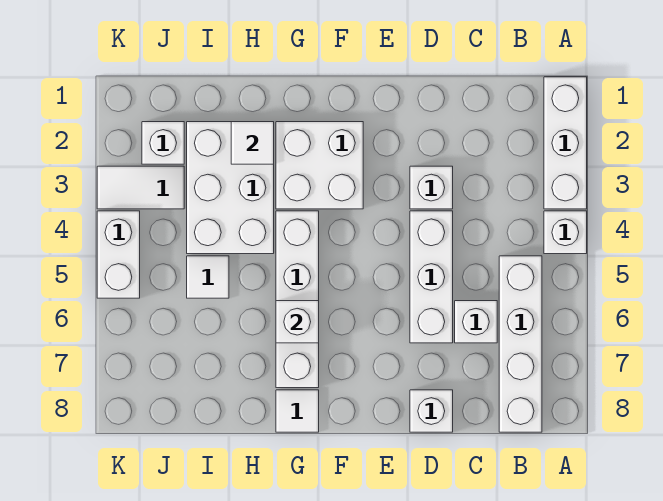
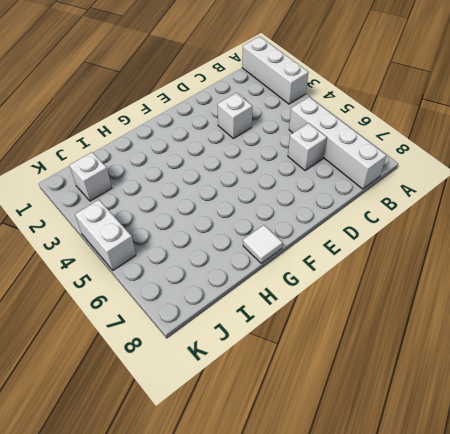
none -> white brick A4 level 1
none -> white brick D4:D6 level 1
none -> white brick D8 level 1

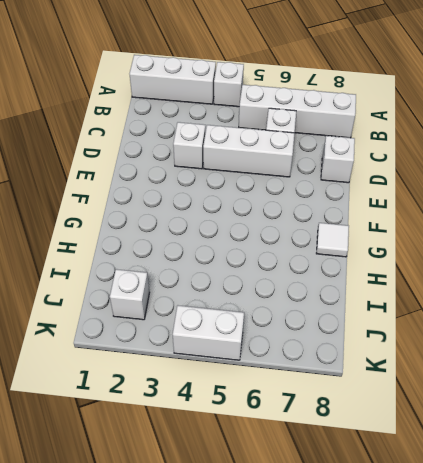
none -> white brick F2:G3 level 1
none -> white brick G4:G7 level 1
none -> white brick H2:I4 level 1

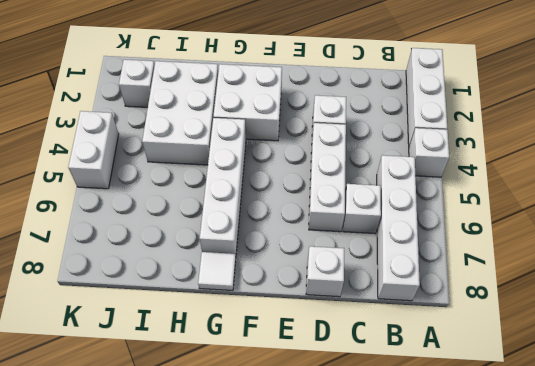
none -> white tile I5 level 1
none -> white tile J3:K3 level 1
none -> white brick G6 level 2

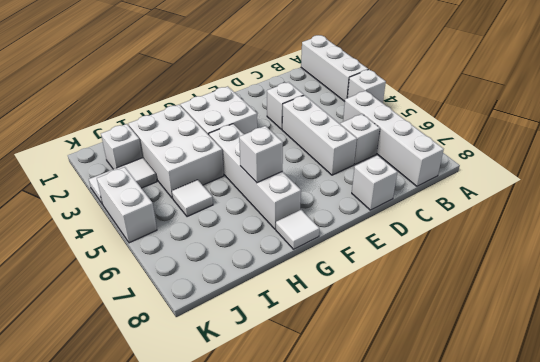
none -> white tile H2 level 2

